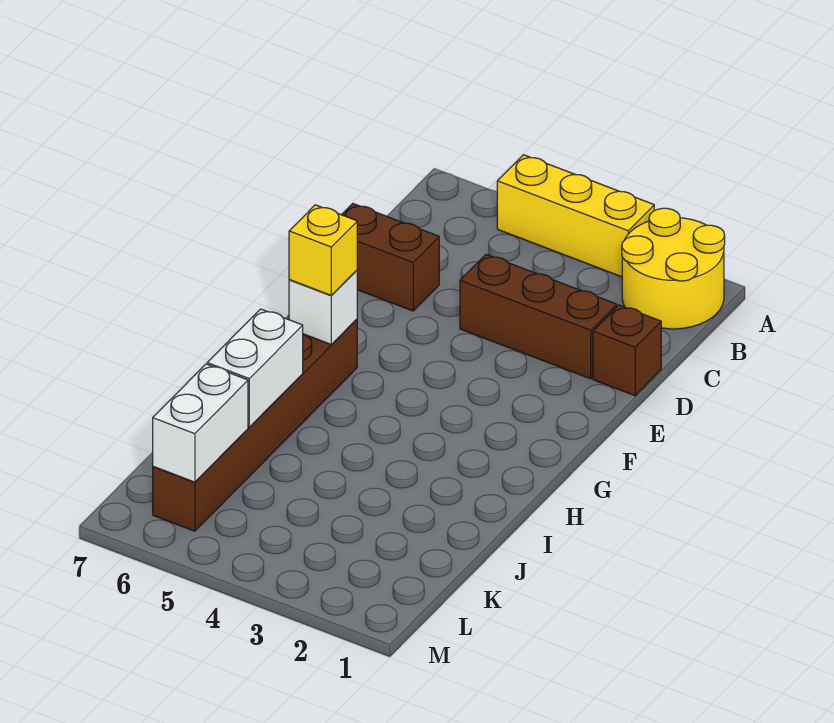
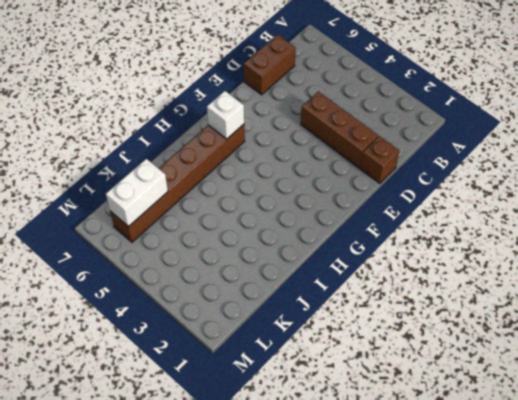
brown brick C7:D7 level 1 -> brown brick D6:D7 level 1
none -> yellow round brick A1:B2 level 1
none -> yellow brick A3:A5 level 1

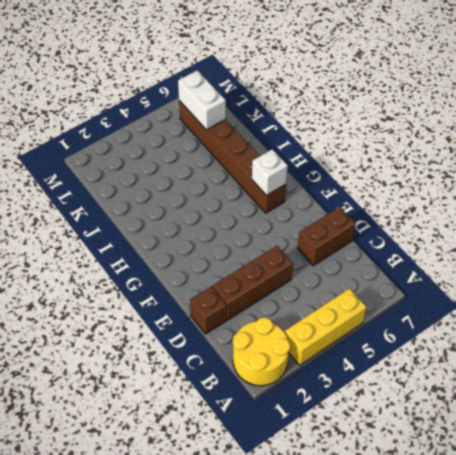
none -> white brick I6:J6 level 2
none -> yellow brick G6 level 3

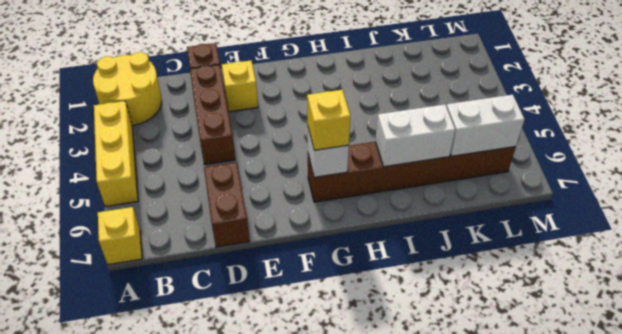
yellow brick A7 level 1 -> none
yellow brick E2 level 1 -> none

